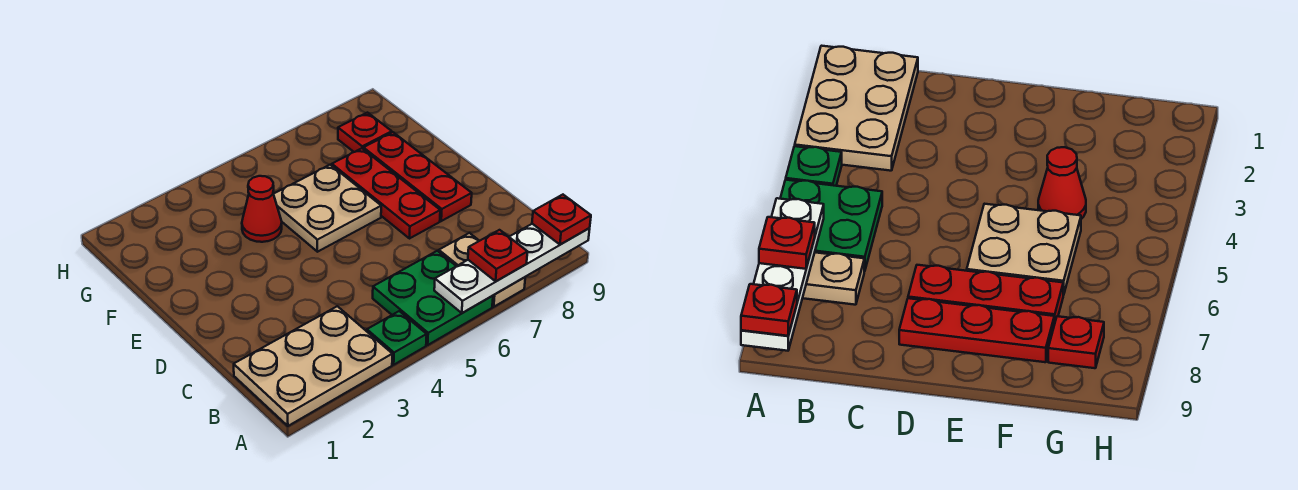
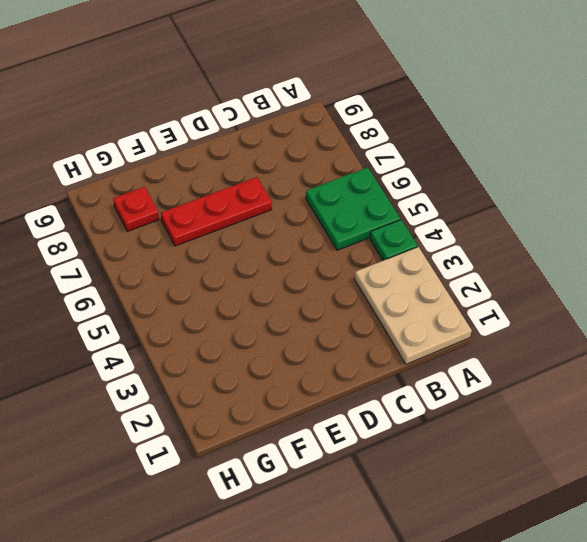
none -> tan plate A7:B7 level 1
none -> red plate D8:F8 level 1
none -> tan plate E5:F6 level 1

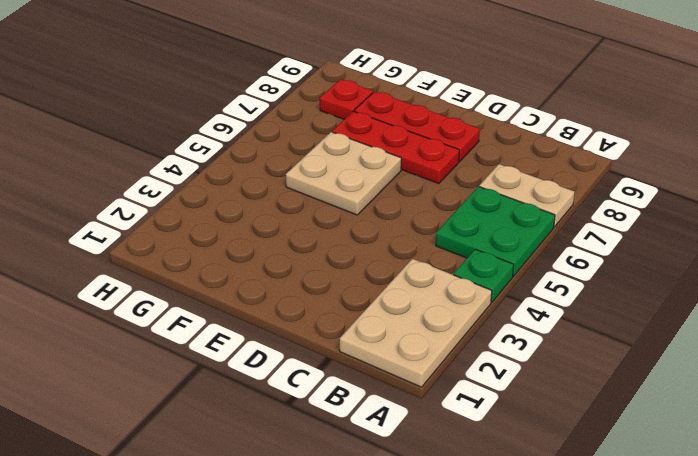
none -> red cone F4 level 1
none -> white plate A6:A9 level 2
none -> red plate A7 level 3

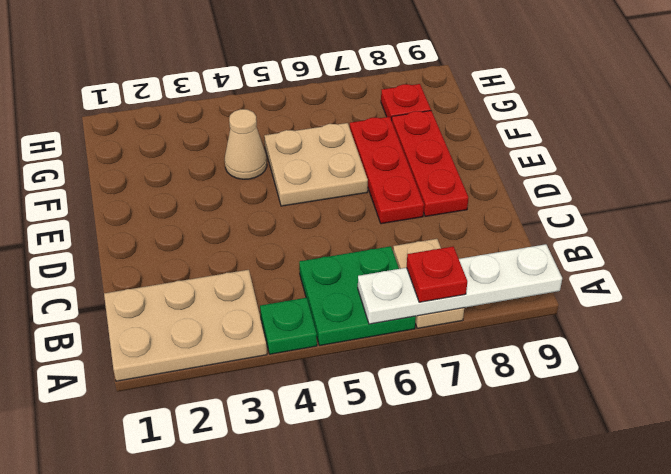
tan cone F4 level 1 -> red cone F4 level 1
none -> red plate A9 level 3

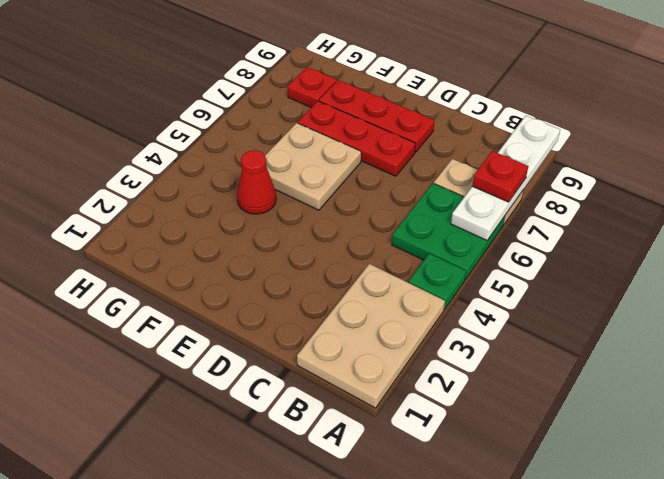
none -> red plate A9 level 3

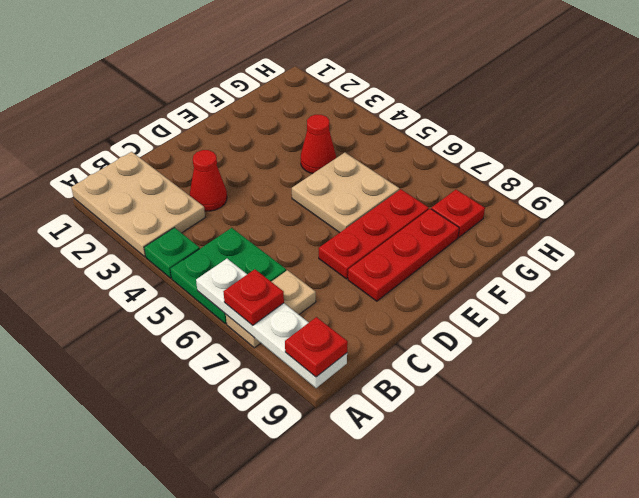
red cone C3 level 1 -> none

